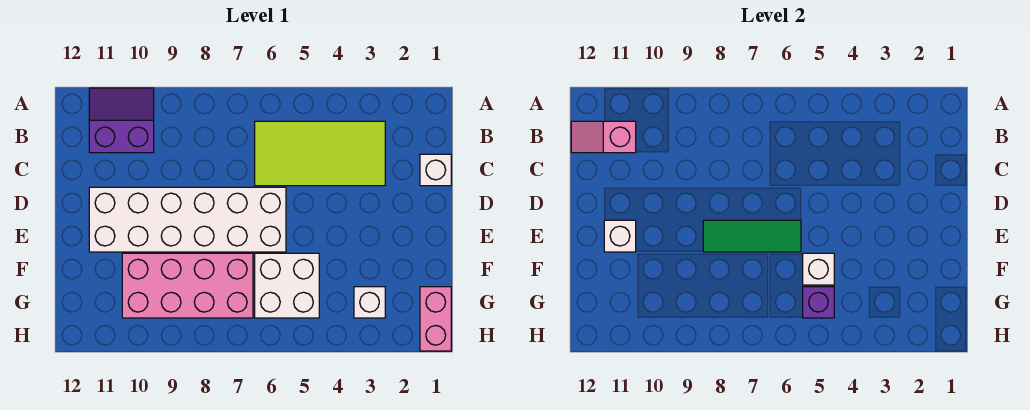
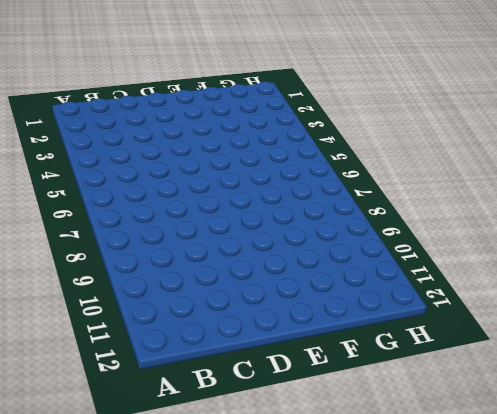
none -> purple slope A10:B11 level 1 top B
none -> lime tile B3:C6 level 1
none -> white brick C1 level 1

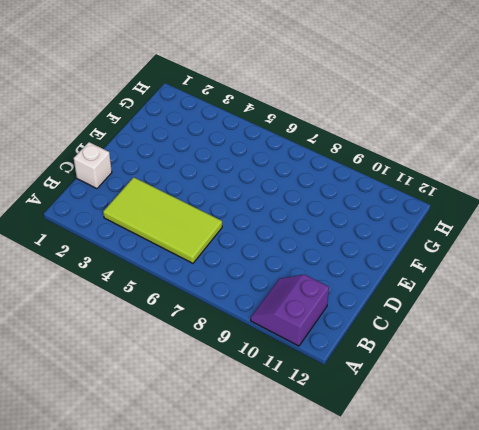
purple slope A10:B11 level 1 top 11 -> purple slope A10:B11 level 1 top B
none -> white brick D6:E11 level 1
none -> white brick F5:G6 level 1
none -> pink brick F7:G10 level 1

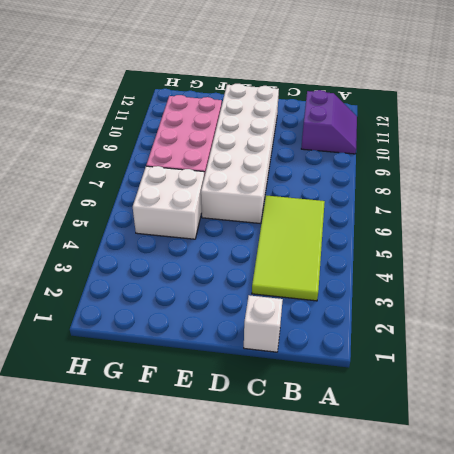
none -> pink brick G1:H1 level 1
none -> white brick G3 level 1
none -> pink slope B11:B12 level 2 top 11

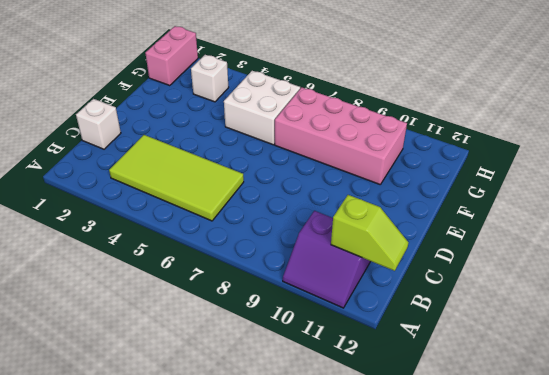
lime slope B11:B12 level 2 top 11 -> pink slope B11:B12 level 2 top 11
none -> white brick D6:E11 level 1
none -> green tile E6:E8 level 2
none -> white brick E11 level 2

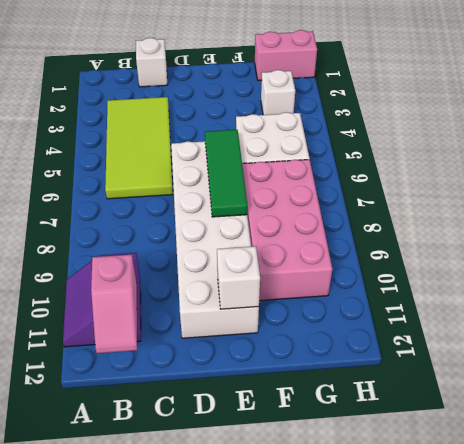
none -> white brick F5 level 2
none -> purple brick G5 level 2

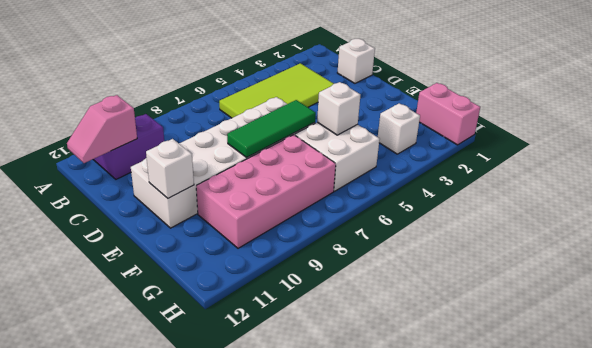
none -> purple brick G5 level 2

